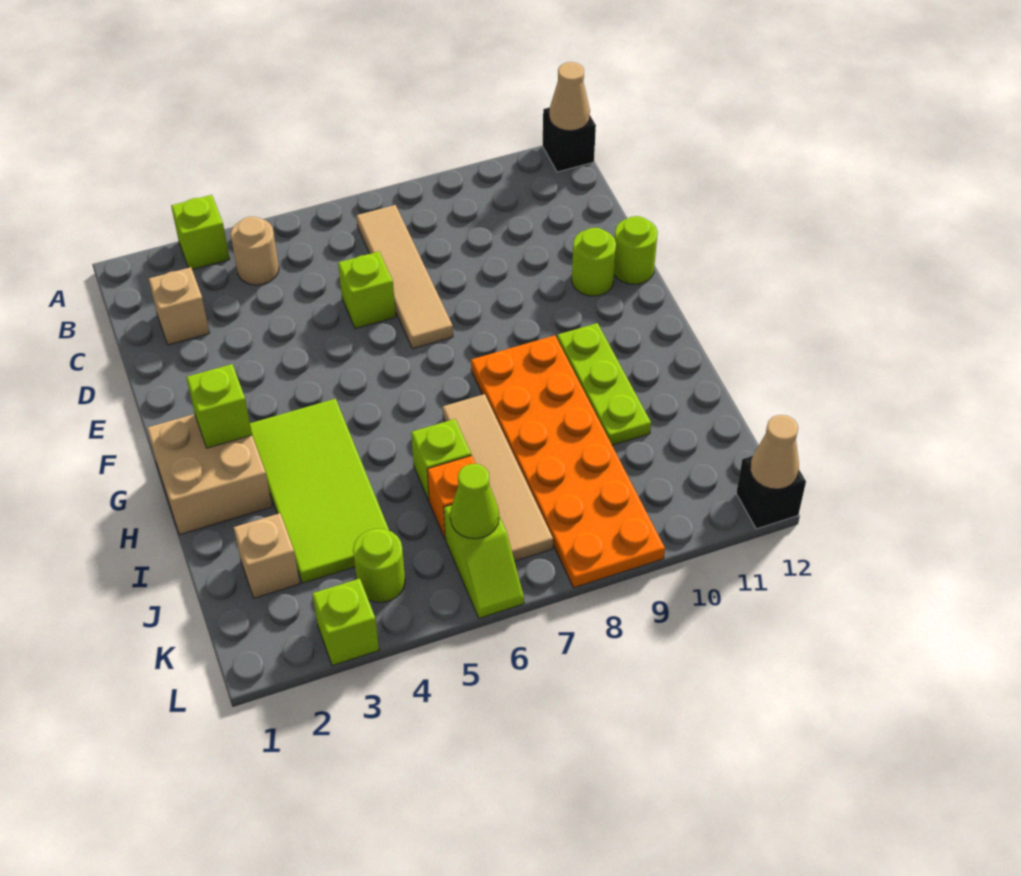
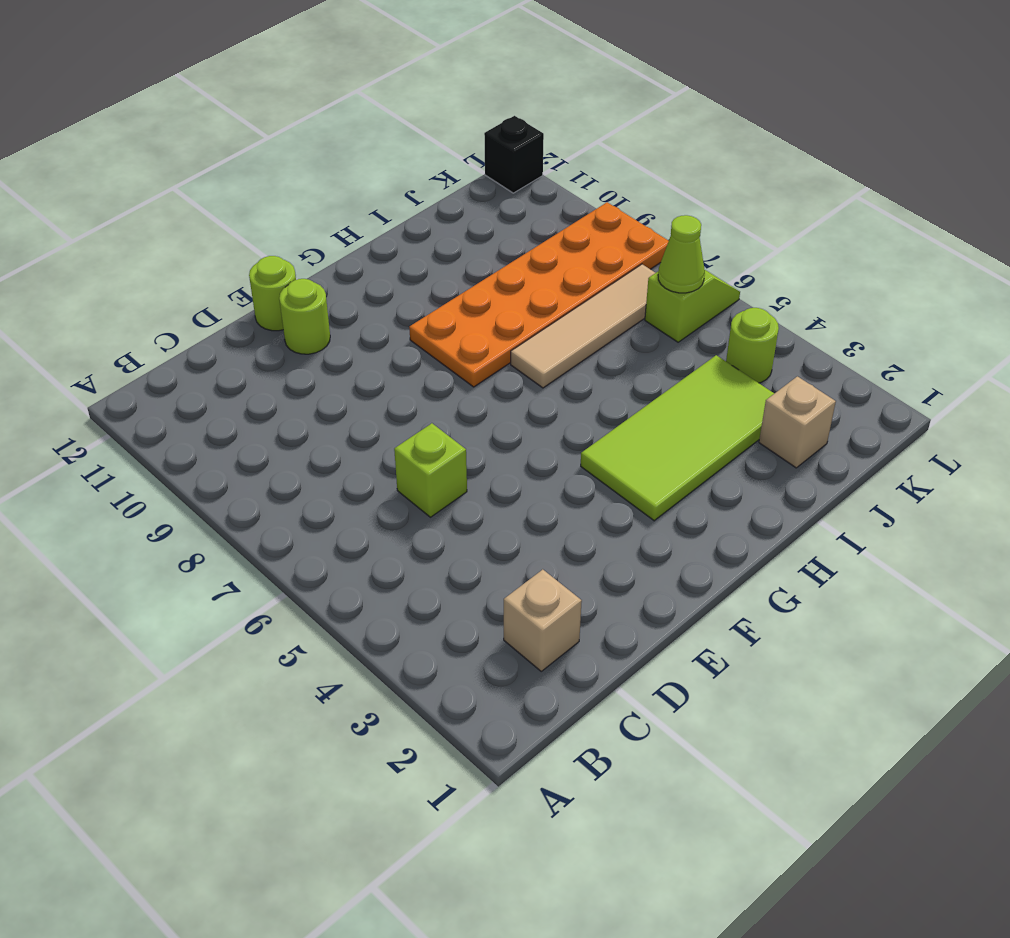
none -> lime brick A3 level 1
none -> black brick A12 level 1
none -> tan round brick B4 level 1

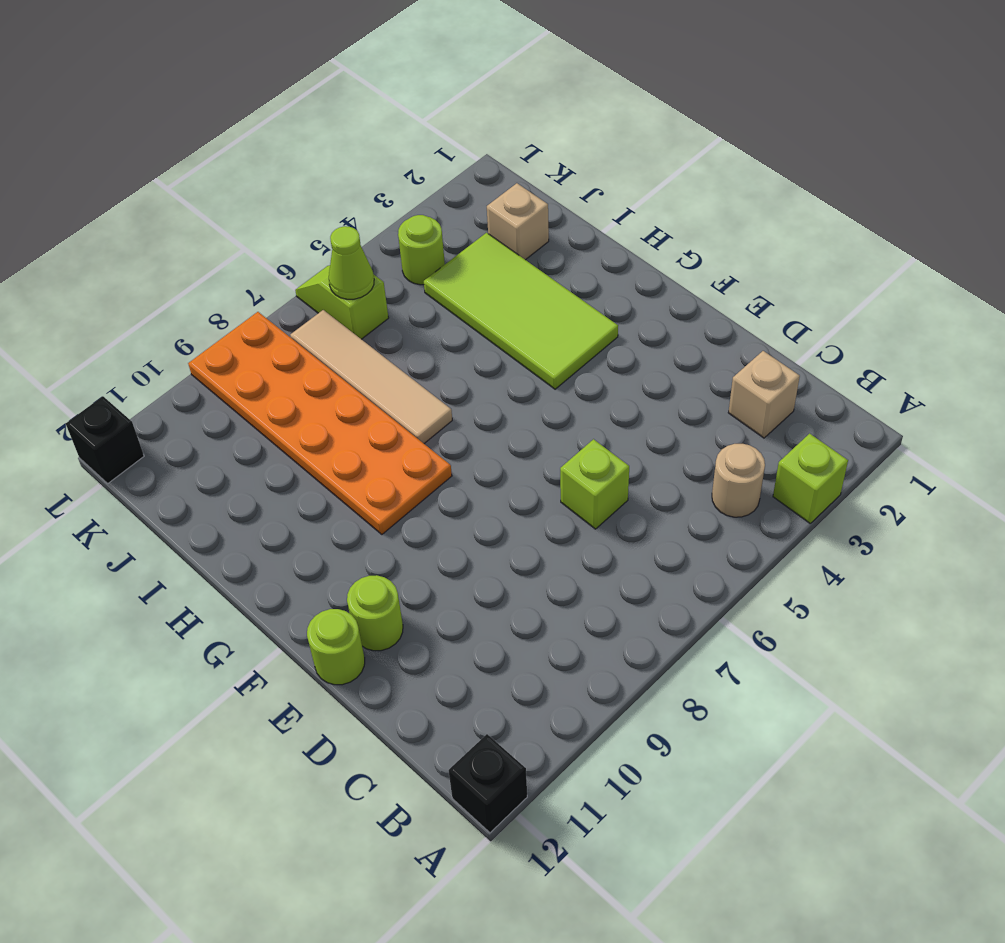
none -> tan tile B7:E7 level 1
none -> tan brick G1:H2 level 1
none -> lime plate G10:I10 level 1

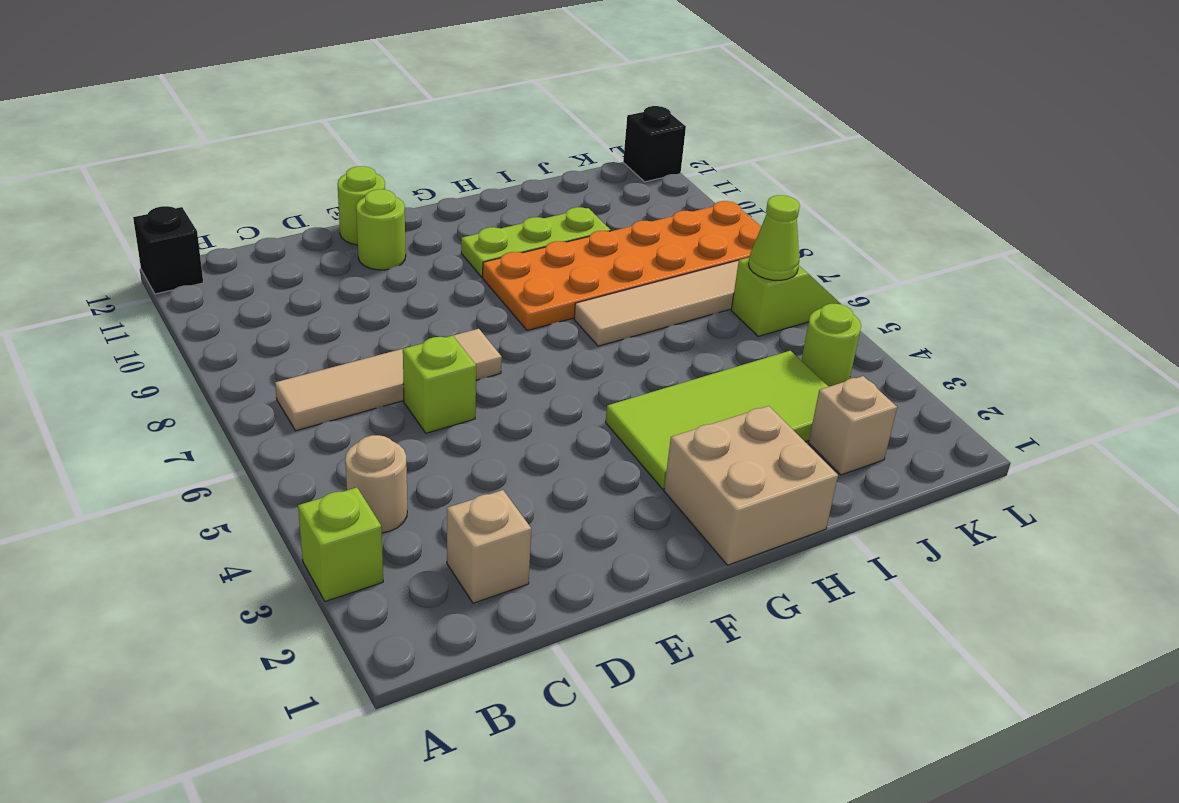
none -> lime brick I6 level 1
none -> orange brick J6 level 1
none -> lime brick L3 level 1

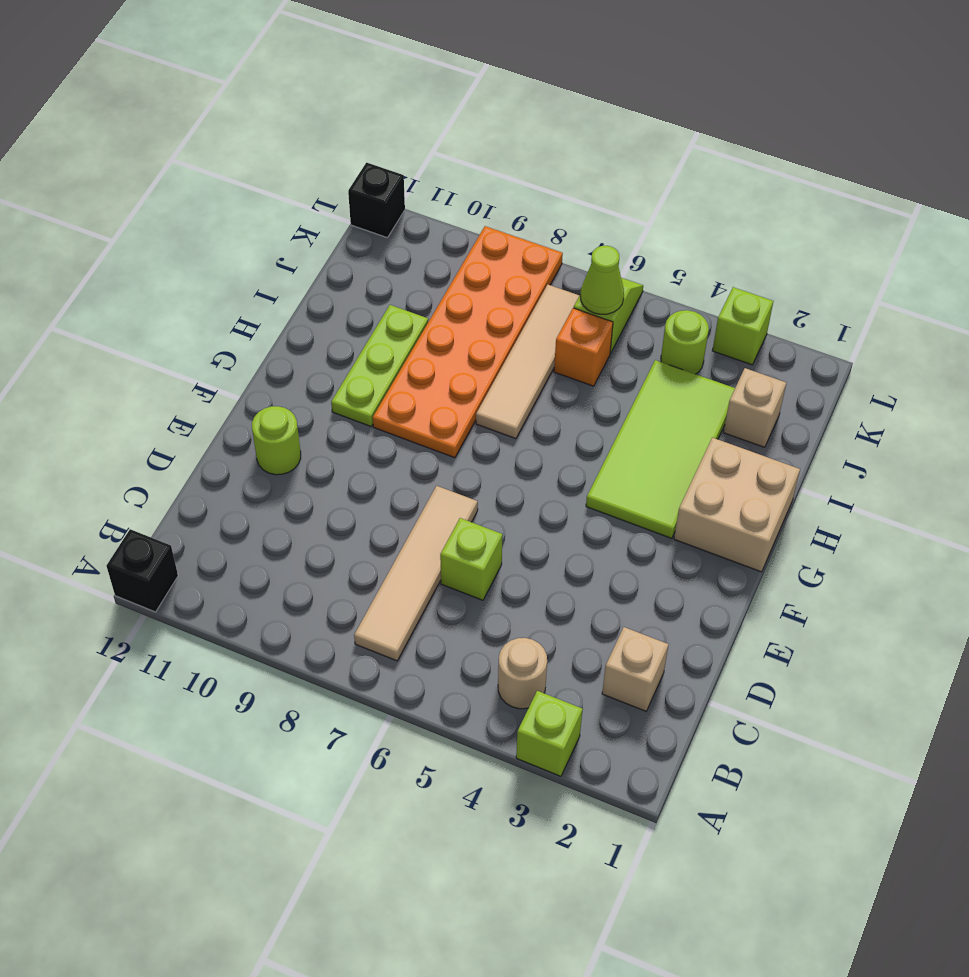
none -> lime round brick E12 level 1
none -> lime brick I6 level 1
none -> tan cone A12 level 2

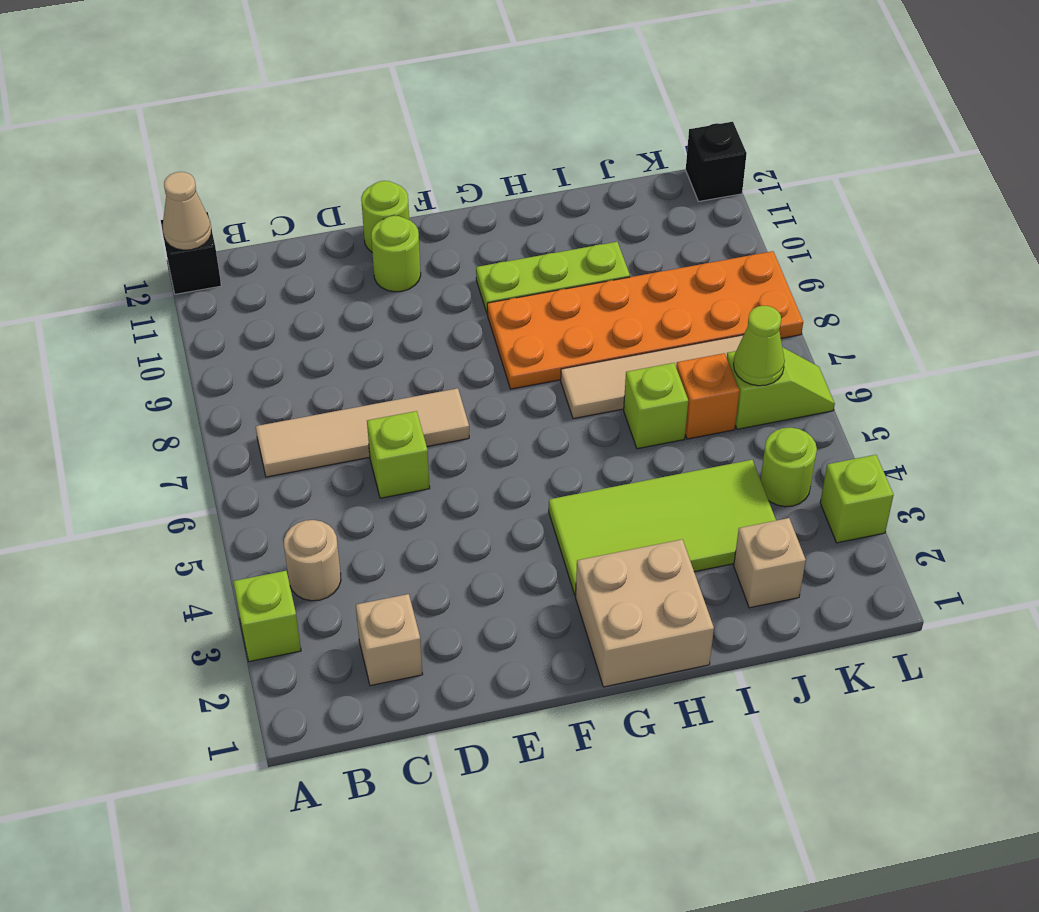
none -> lime brick G2 level 2
none -> tan cone L12 level 2

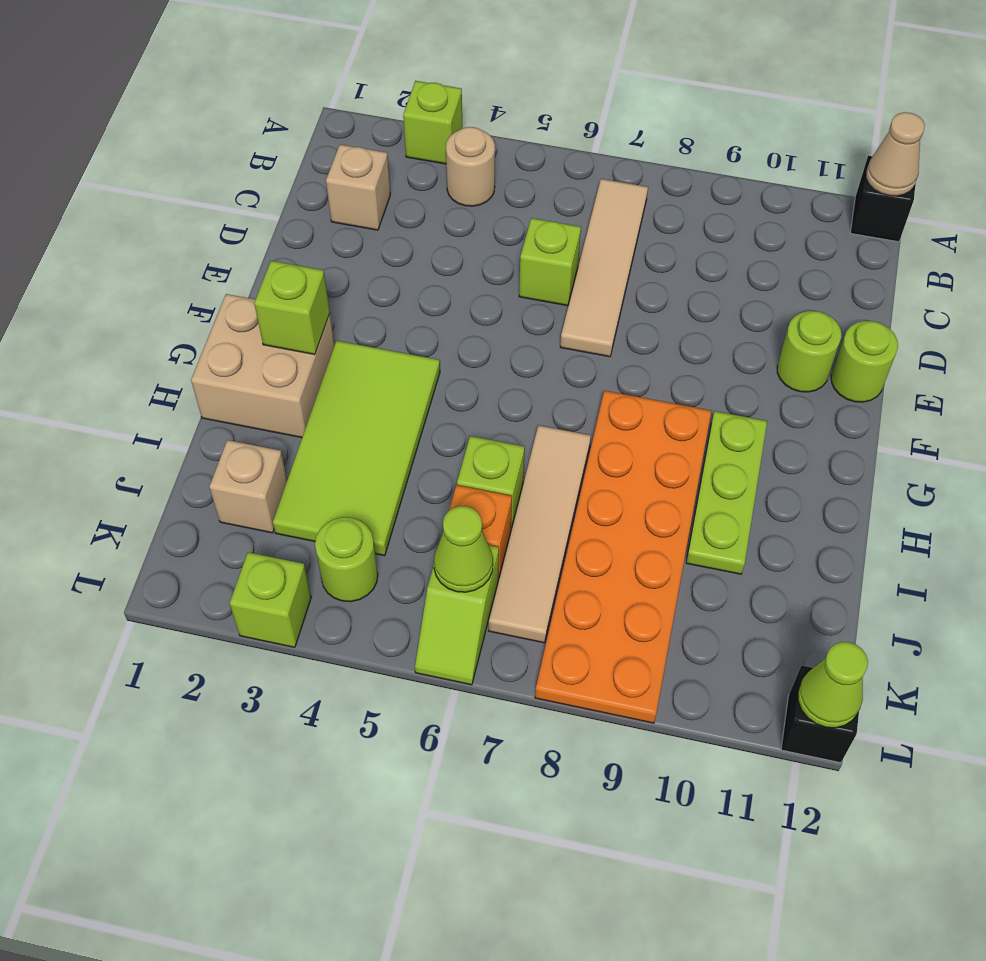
lime cone L12 level 2 -> tan cone L12 level 2

